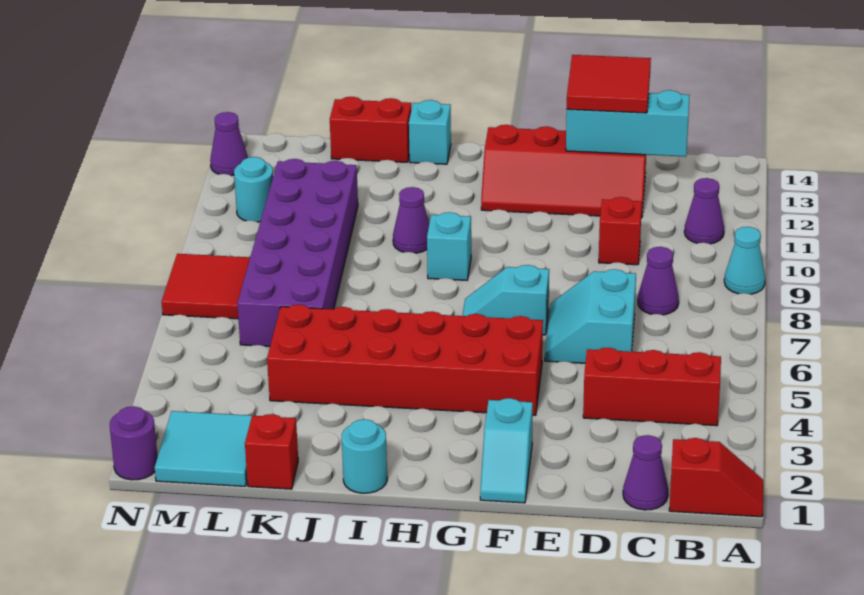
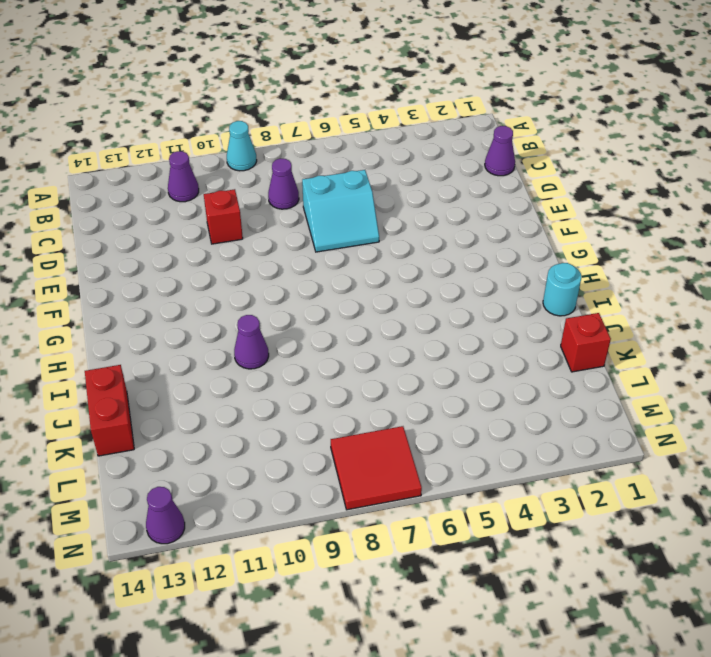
none -> red slope A1:B1 level 1 top B
none -> red brick B4:D4 level 1
none -> red slope D12:G13 level 1 top 13

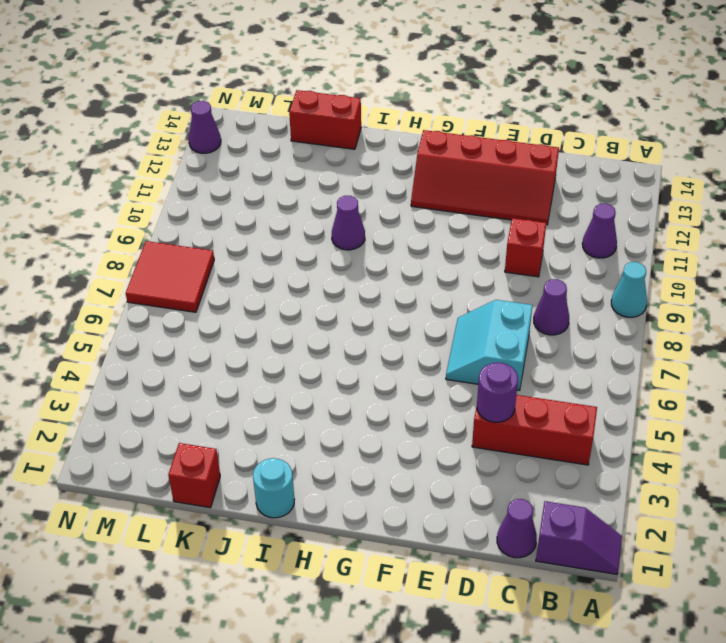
purple slope A1:B1 level 1 top B -> red slope A1:B1 level 1 top B
purple round brick D4 level 2 -> purple round brick N1 level 1
none -> cyan slope F1:F2 level 1 top 2
none -> red brick F4:K5 level 1
none -> cyan slope F7:G7 level 1 top F

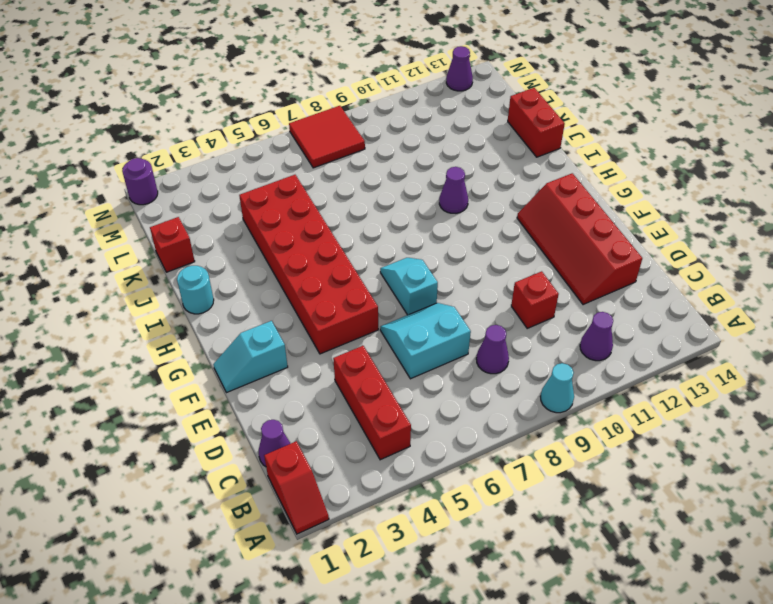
none -> cyan brick H9 level 1
none -> cyan brick I14 level 1
none -> purple brick K6:L11 level 1

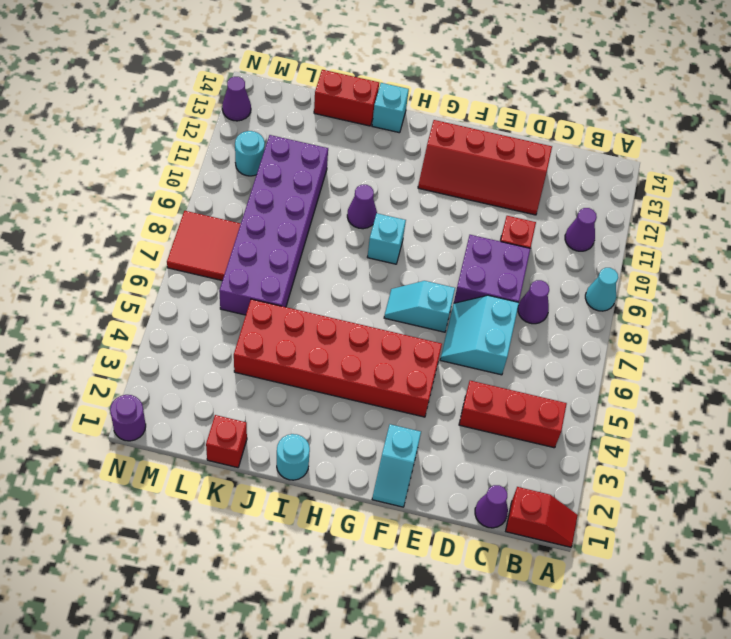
purple brick D8:E9 level 1 -> none
none -> cyan tile L1:M2 level 1
none -> cyan brick C13:E13 level 2
none -> red tile D13:E14 level 3

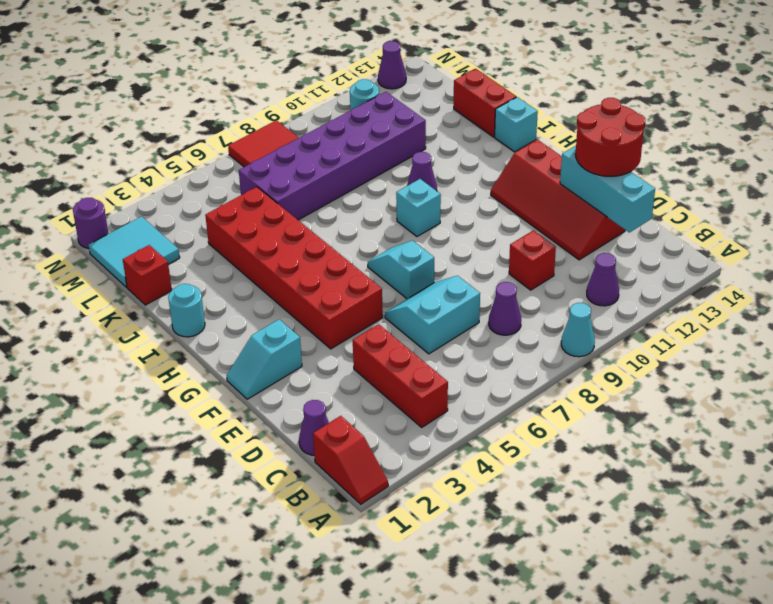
red round brick D13:E14 level 3 -> red tile D13:E14 level 3

